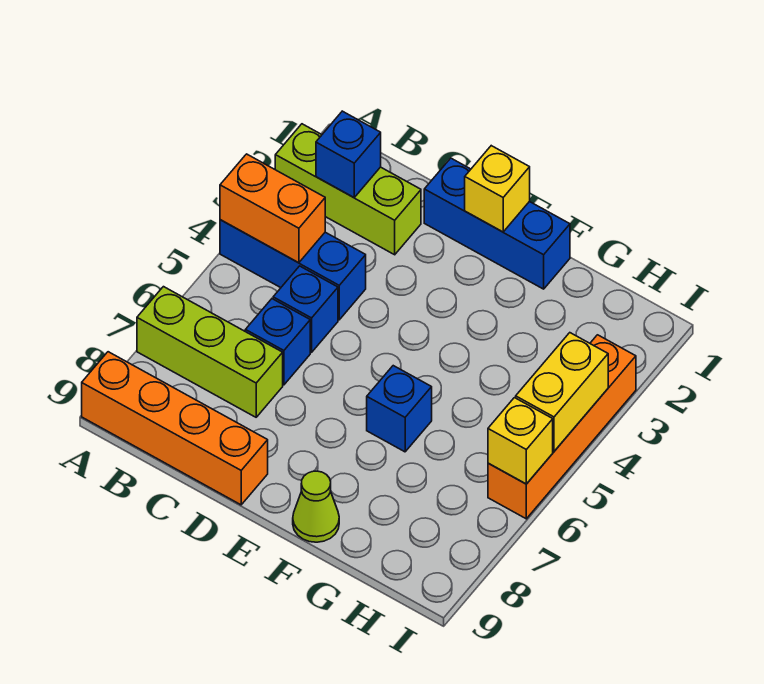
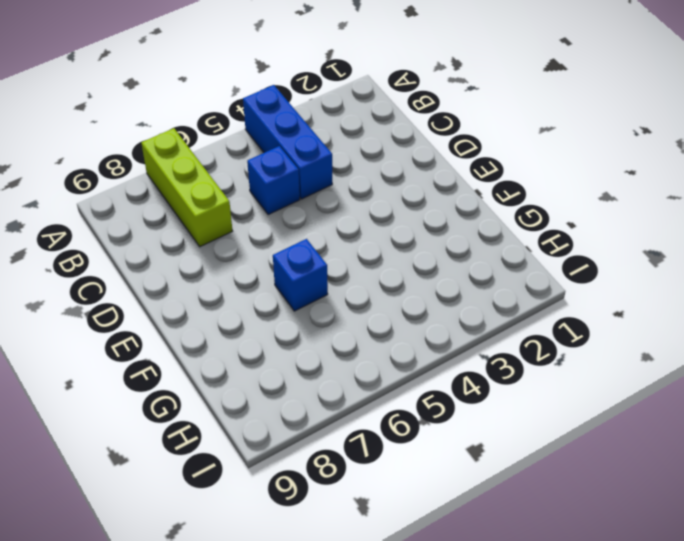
none -> lime brick A2:C2 level 1
none -> orange brick A9:D9 level 1
none -> blue brick C6 level 1

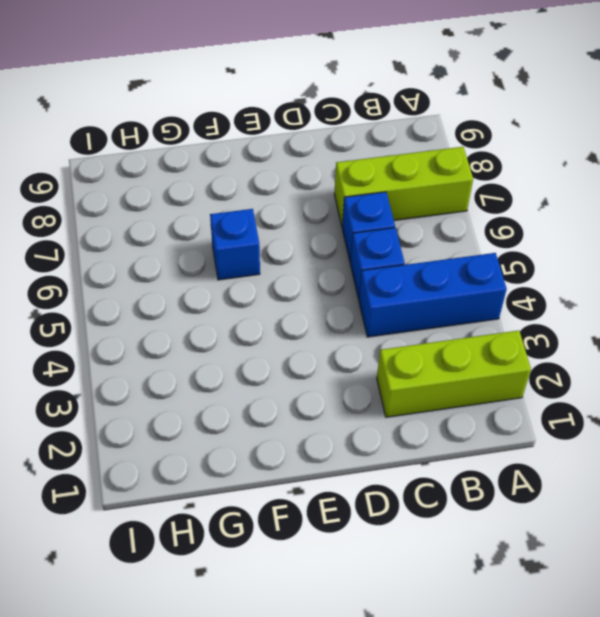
none -> orange brick A9:D9 level 1
none -> blue brick D1:F1 level 1
none -> lime cone F9 level 1

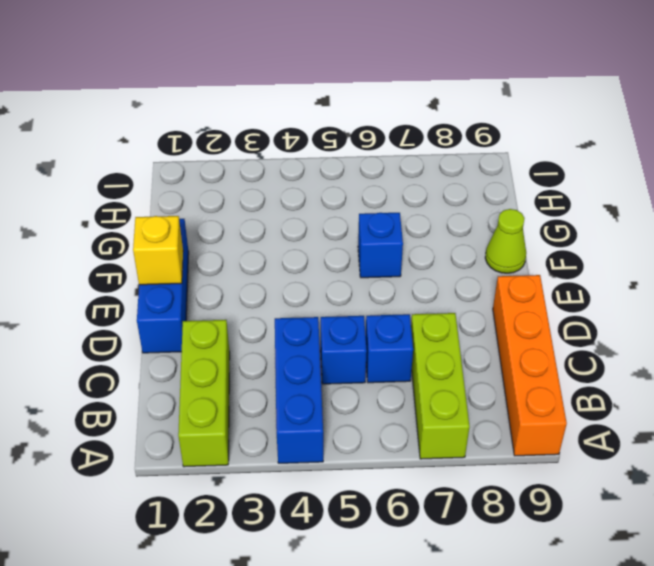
none -> orange brick I3:I6 level 1
none -> orange brick A4:B4 level 2
none -> blue brick B2 level 2

